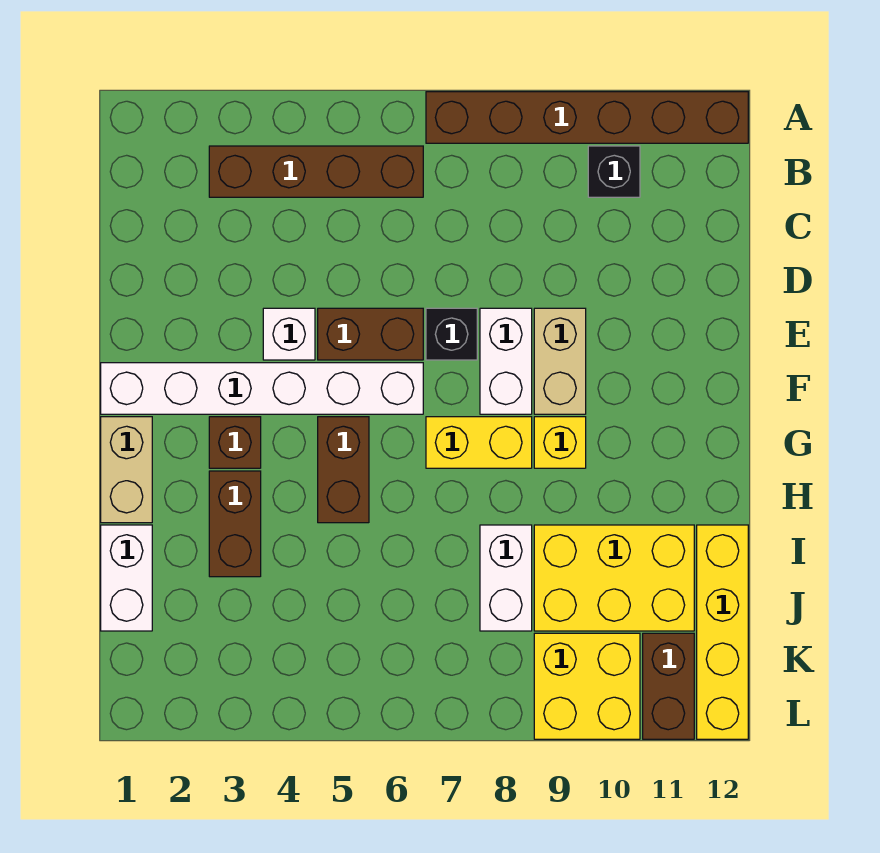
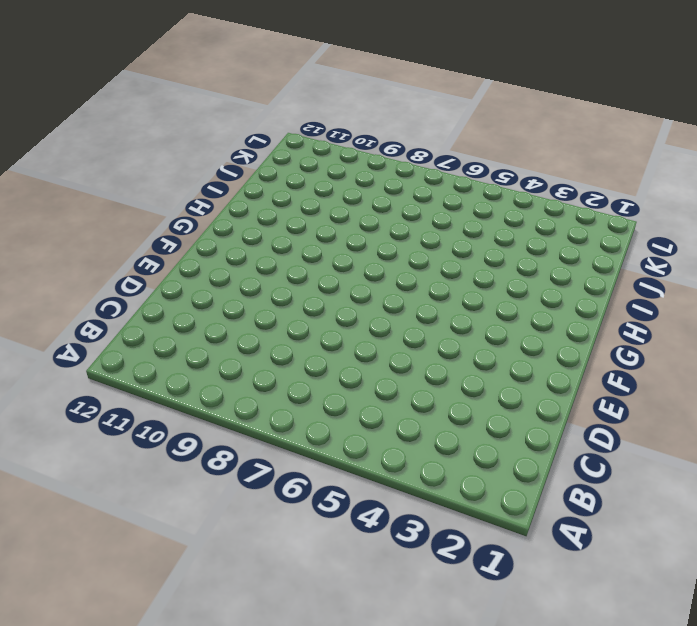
none -> brown brick A7:A12 level 1
none -> brown brick B3:B6 level 1
none -> black brick B10 level 1

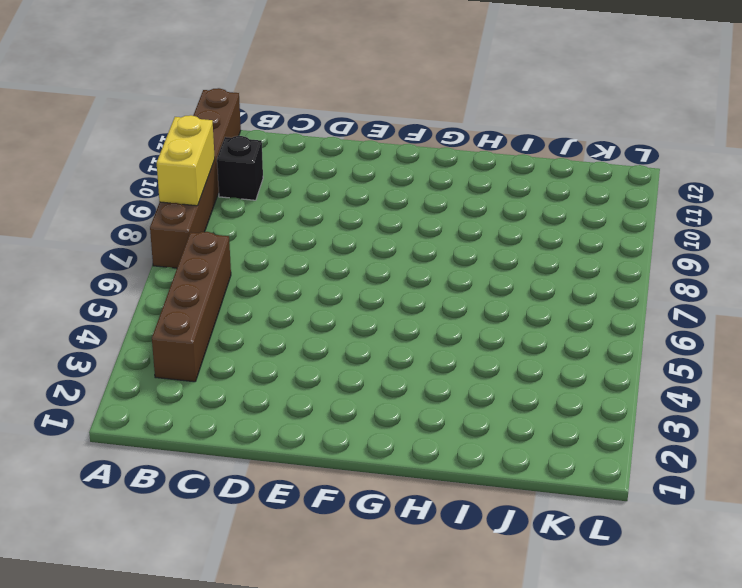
yellow brick A8:A9 level 2 -> yellow brick G7:G8 level 1
none -> white brick E4 level 1
none -> brown brick E5:E6 level 1
none -> black brick E7 level 1

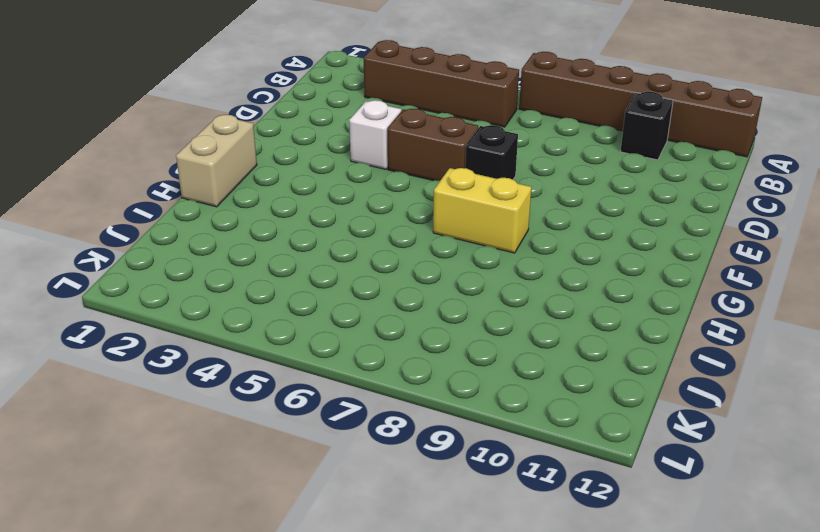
none -> white brick E8:F8 level 1
none -> tan brick E9:F9 level 1
none -> white brick F1:F6 level 1

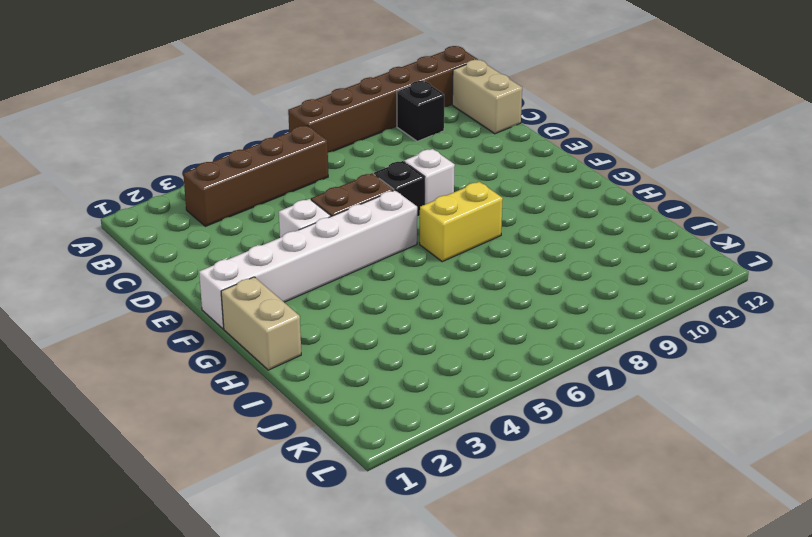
tan brick B12:C12 level 1 -> tan brick E9:F9 level 1
white brick E8 level 1 -> white brick E8:F8 level 1
none -> brown brick G3 level 1
none -> brown brick G5:H5 level 1
none -> yellow brick G9 level 1

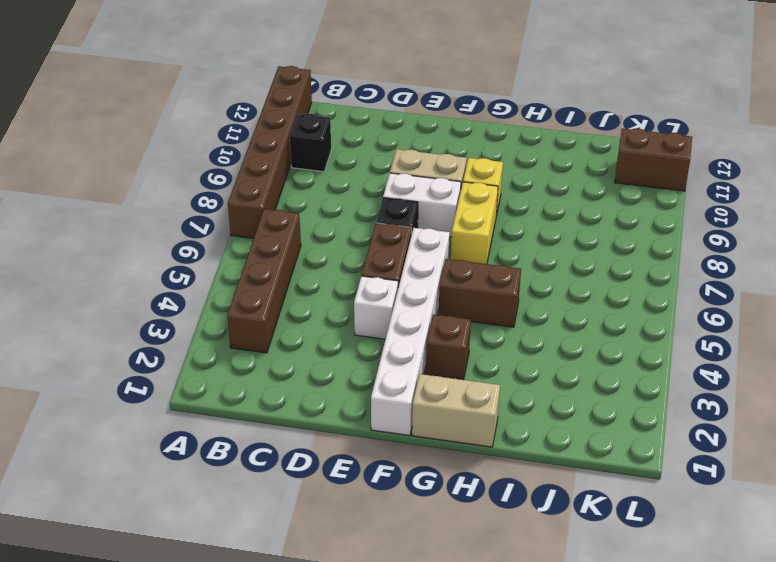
none -> brown brick H3:I3 level 1
none -> white brick I1:J1 level 1
none -> white brick I8:J8 level 1

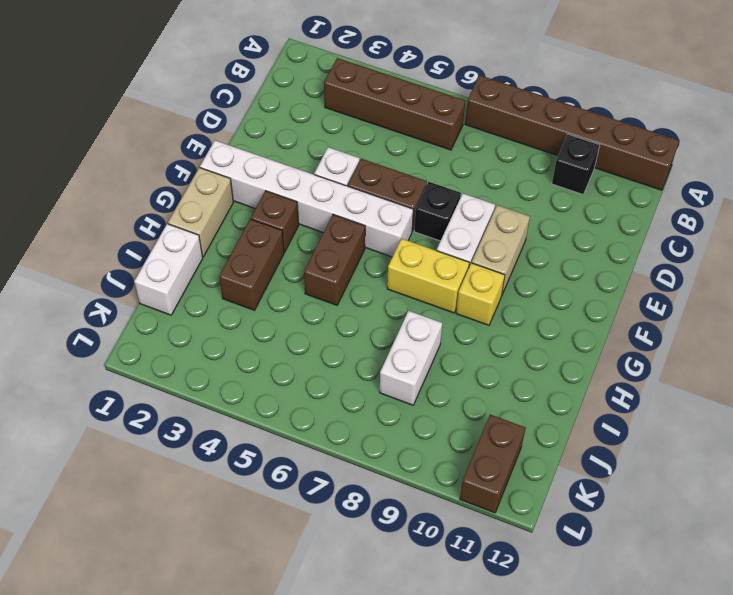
none -> yellow brick I9:J11 level 1
none -> yellow brick I12:L12 level 1
none -> yellow brick K9:L10 level 1

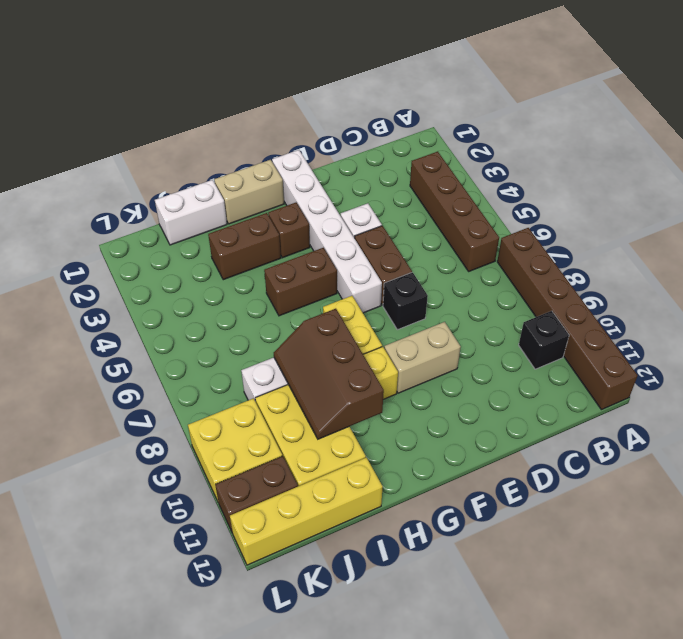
brown slope H8:I10 level 2 top H -> none
none -> white brick E8:F8 level 1

